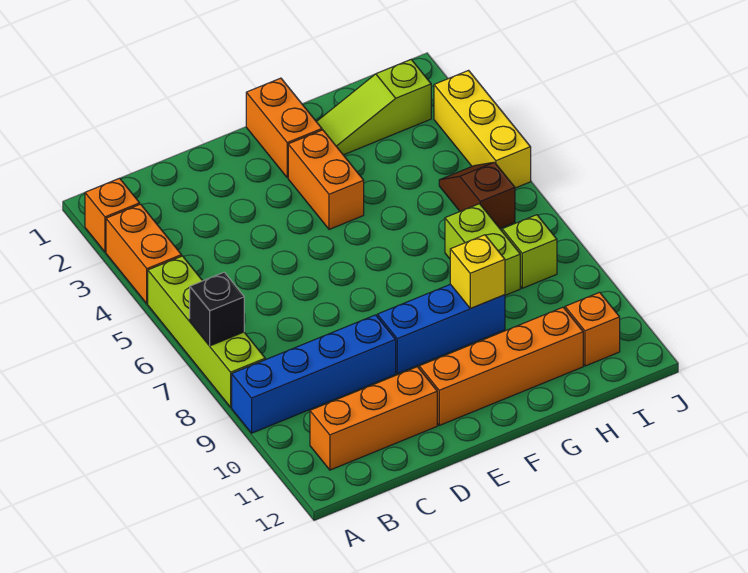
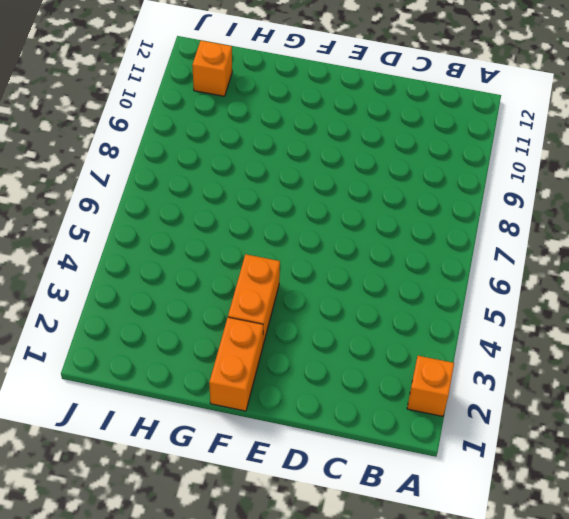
none -> orange brick A3:A4 level 1
none -> lime brick A5:A8 level 1
none -> blue brick A9:D9 level 1

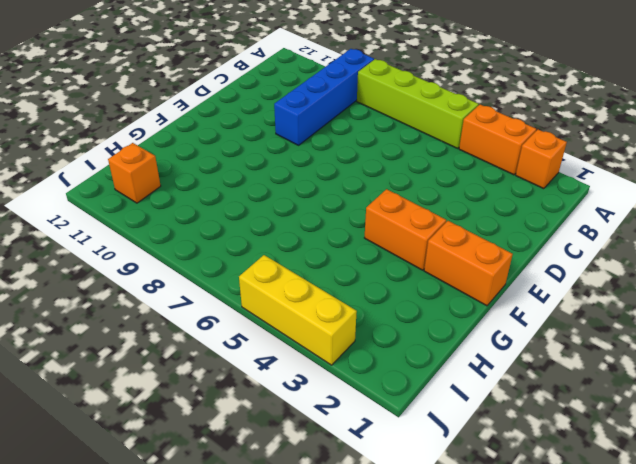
none -> orange brick B11:D11 level 1
none -> blue brick E9:G9 level 1
none -> orange brick E11:H11 level 1

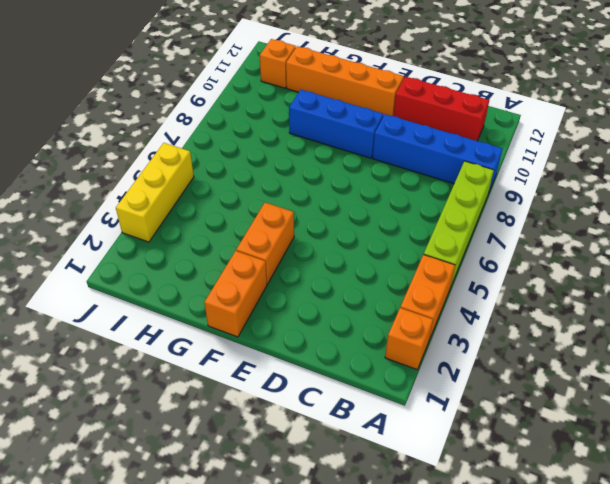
red brick B11:D11 level 1 -> orange brick B11:D11 level 1
none -> lime slope G2:I2 level 1 top I
none -> lime brick H7:H8 level 1
none -> brown slope I5:I6 level 1 top 6

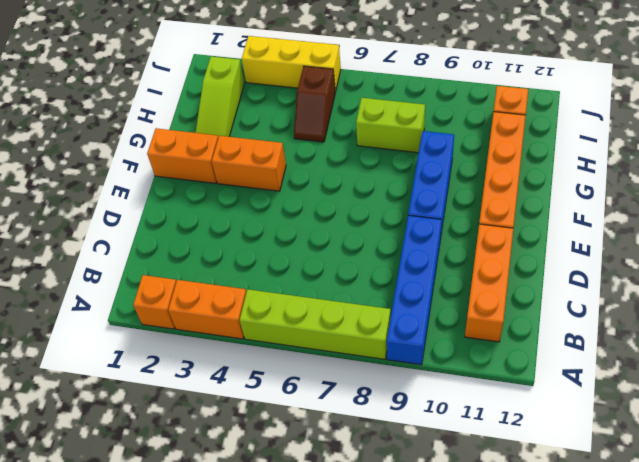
brown slope H5:I5 level 1 top I -> brown slope I5:I6 level 1 top 6
none -> lime brick I8 level 1
none -> black brick A7 level 2
none -> yellow brick G9 level 2

